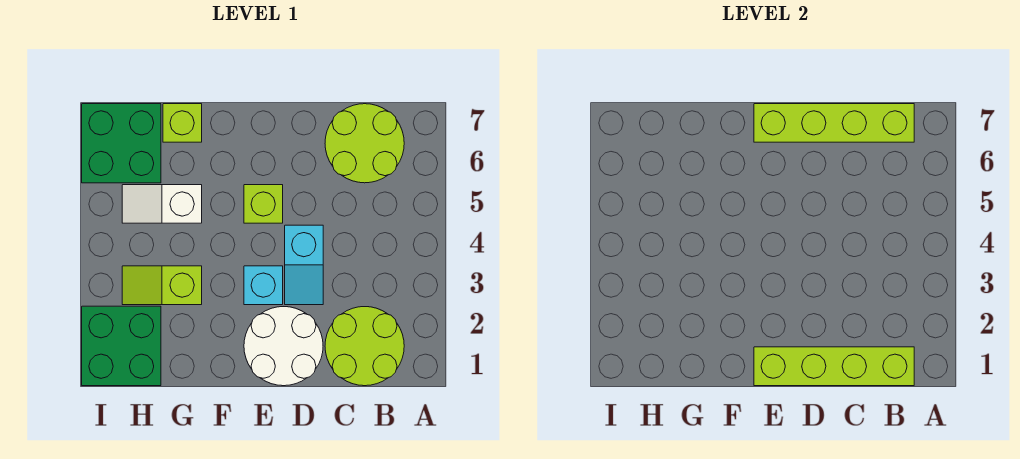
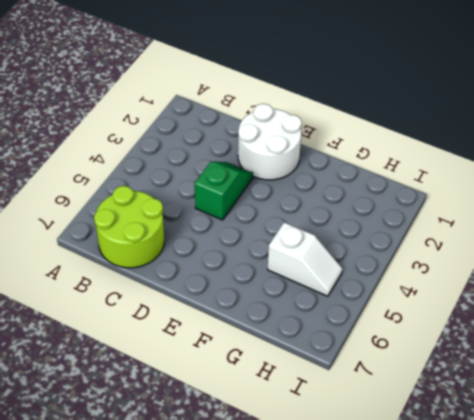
green slope D3:D4 level 1 top 4 -> cyan slope D3:D4 level 1 top 4
none -> lime round brick B1:C2 level 1
none -> cyan brick E3 level 1
none -> lime brick E5 level 1

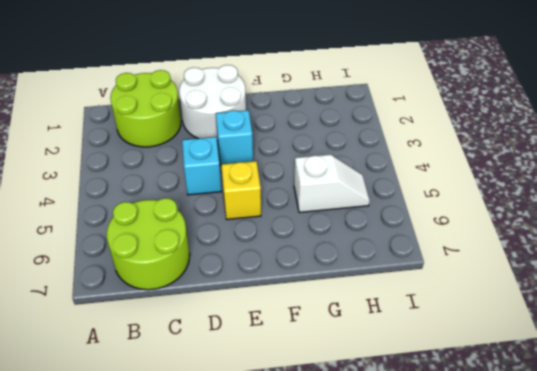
yellow brick E5 level 1 -> lime brick E5 level 1
none -> lime slope G3:H3 level 1 top G
none -> lime brick G7 level 1
none -> green brick H1:I2 level 1

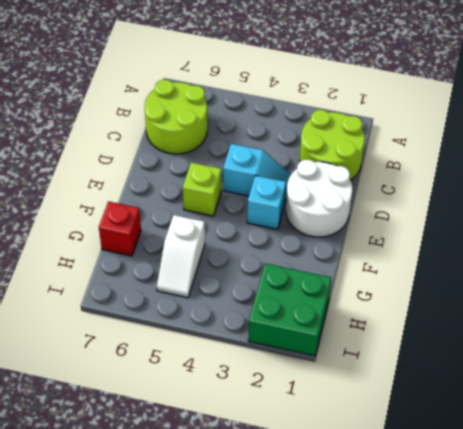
red brick G7 level 1 -> lime brick G7 level 1
none -> lime slope G3:H3 level 1 top G
none -> green brick H6:I7 level 1
none -> lime brick B1:E1 level 2

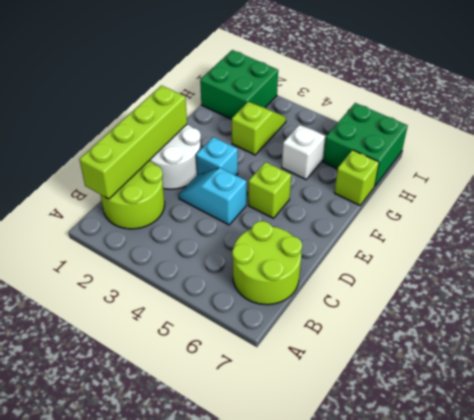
none -> lime brick B7:E7 level 2

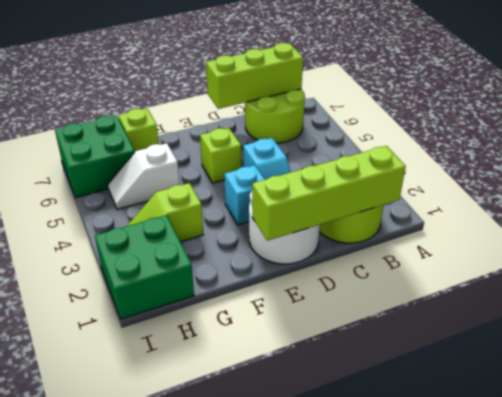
lime brick B7:D7 level 2 -> lime brick B7:E7 level 2

